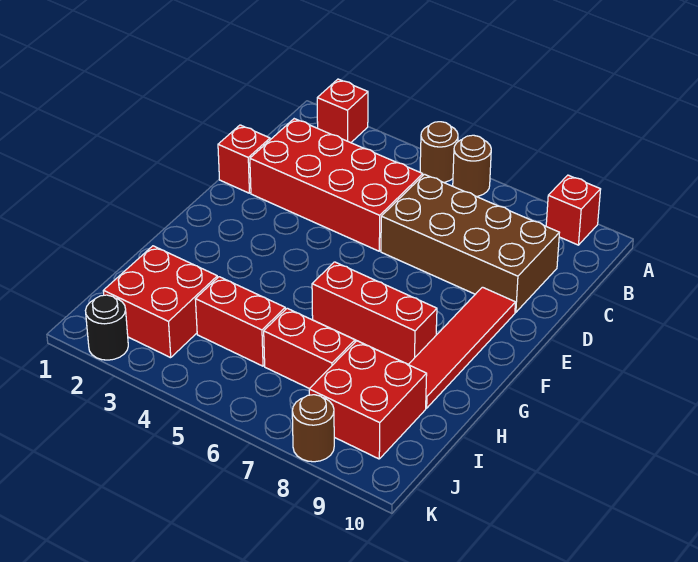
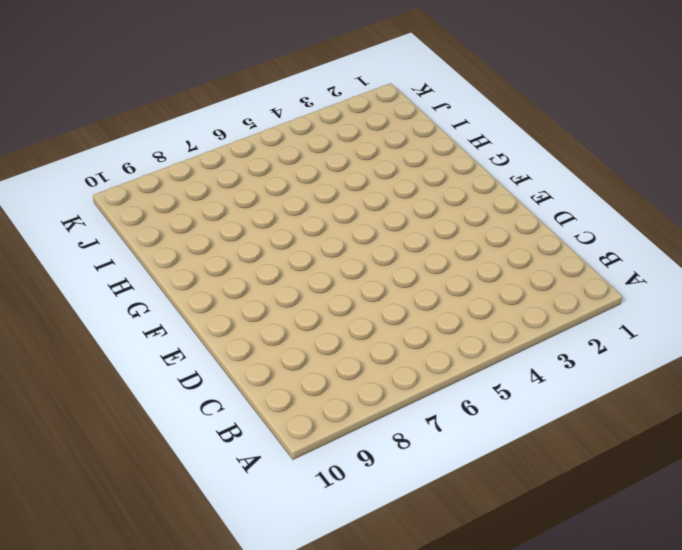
none -> red brick A2 level 1
none -> brown round brick A5 level 1
none -> brown round brick A6 level 1

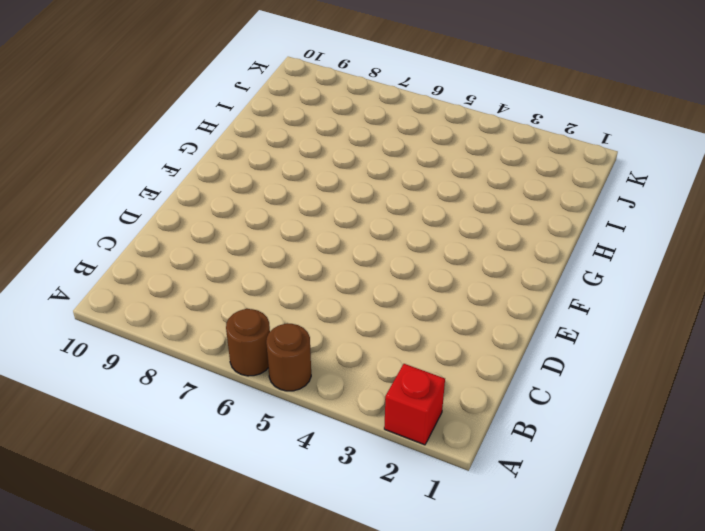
none -> red brick A9 level 1
none -> red brick C2:D5 level 1
none -> brown brick C6:D9 level 1

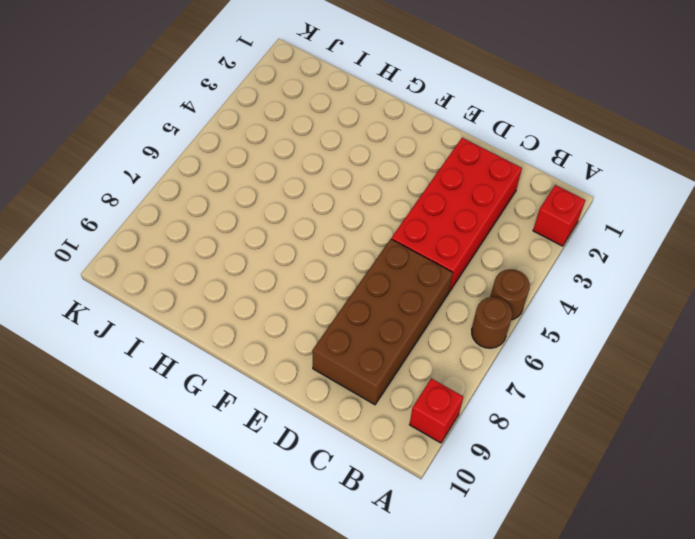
none -> red brick D1 level 1
none -> red tile E9:H9 level 1
none -> red brick G6:G8 level 1

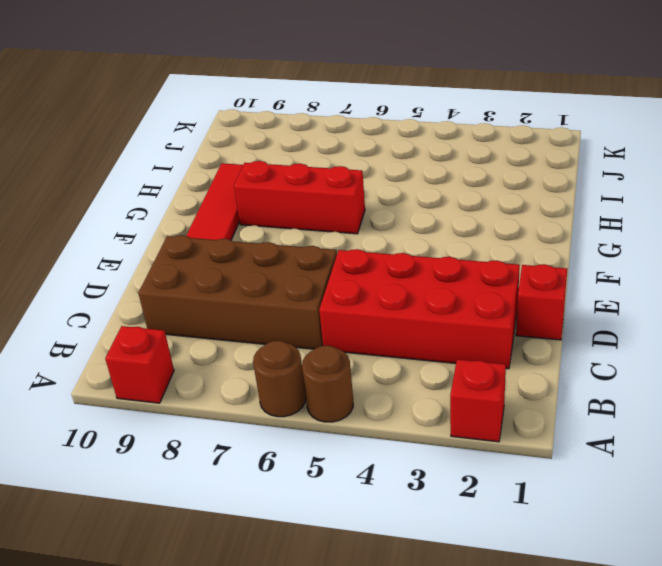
none -> red brick I2:J3 level 1
none -> red brick I4:I5 level 1
none -> red brick I6:I7 level 1

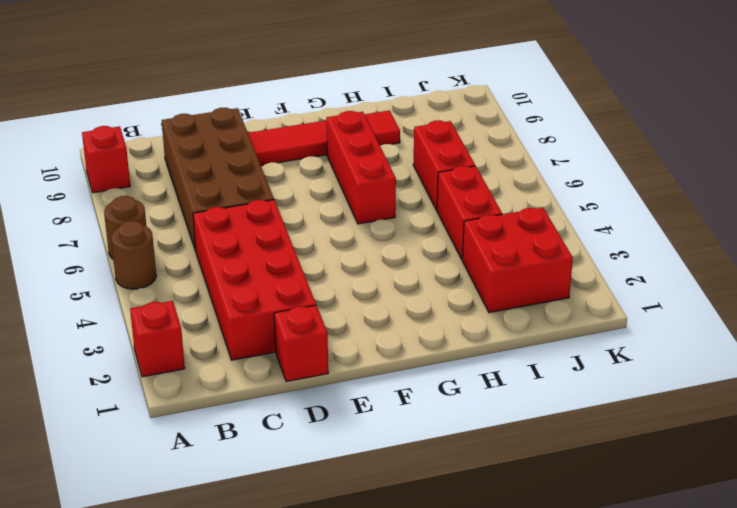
none -> red brick I8:J9 level 1
none -> black round brick K2 level 1
none -> brown round brick K8 level 1

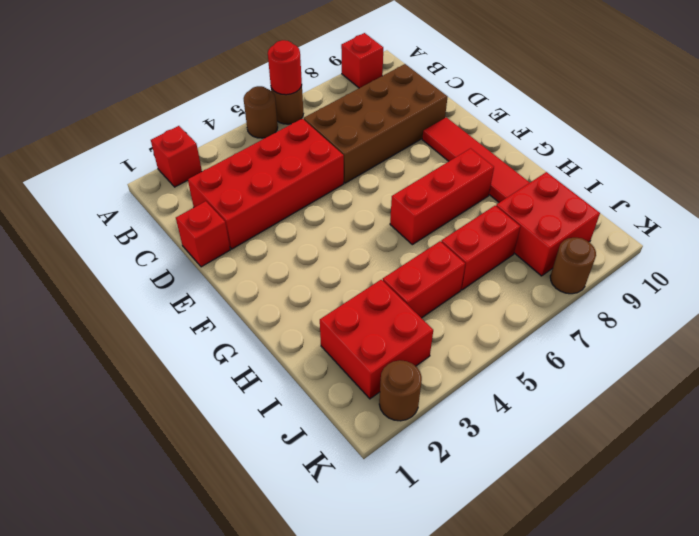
red round brick A6 level 2 -> none
brown round brick K2 level 1 -> black round brick K2 level 1

